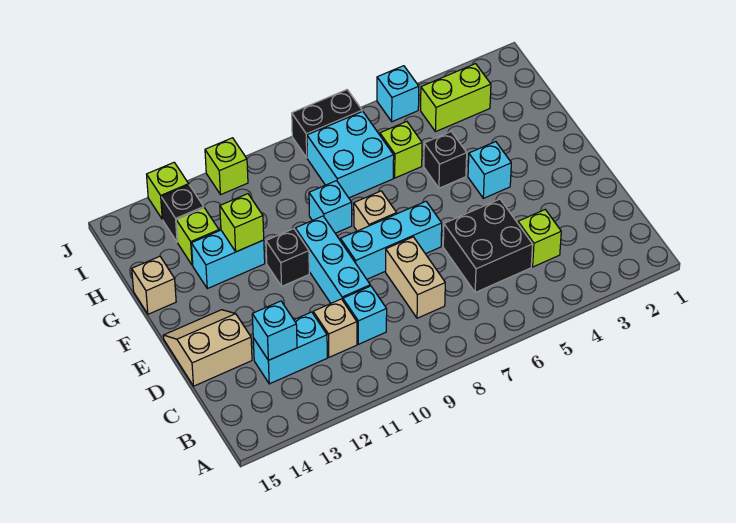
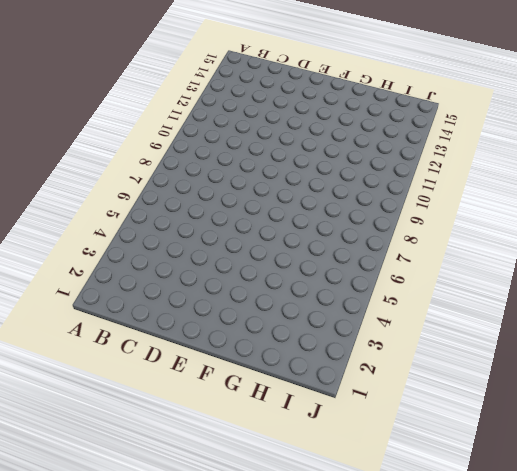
none -> lime brick C4 level 1
none -> black brick C5:D6 level 1
none -> tan brick C8:D8 level 1

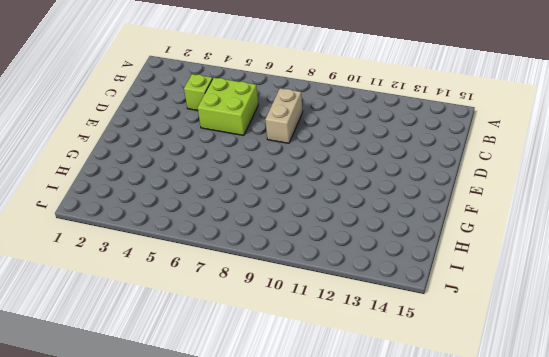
lime brick C5:D6 level 1 -> black brick C5:D6 level 1
none -> cyan brick C10 level 1
none -> tan brick C11 level 1
none -> cyan brick C12:C13 level 1

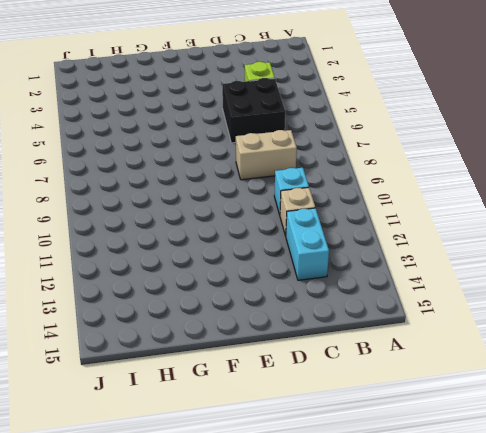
none -> cyan brick D10:F10 level 1
none -> tan slope D14:E15 level 1 top D
none -> cyan brick E7:E9 level 1

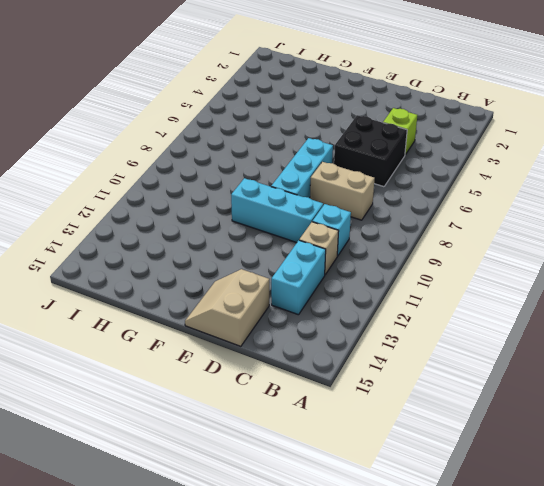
none -> cyan brick F4 level 1
none -> tan brick F8 level 1
none -> black brick F11 level 1

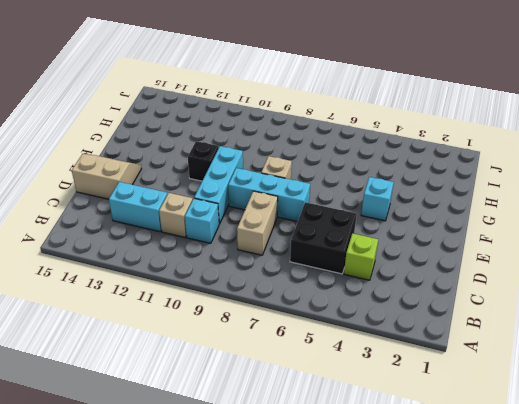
none -> black brick G5 level 1
none -> cyan brick G9 level 1
none -> cyan brick G12:G13 level 1

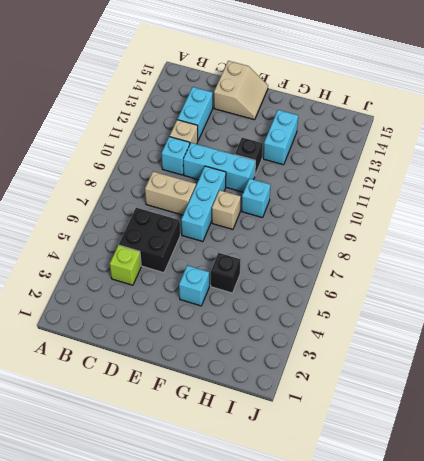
none -> tan brick G15 level 1
none -> lime brick H6 level 1
none -> cyan brick H7:I8 level 1

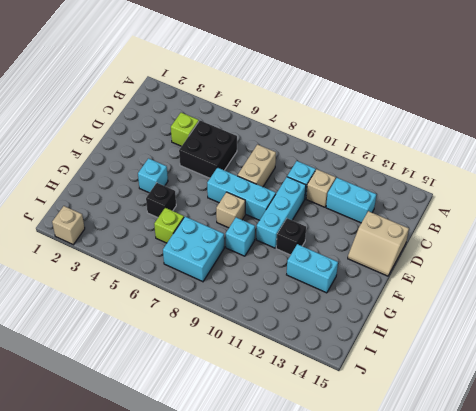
tan brick J2 level 1 -> tan brick G15 level 1
none -> lime brick H13 level 1
none -> lime brick I3:I4 level 1
none -> black brick I13 level 1

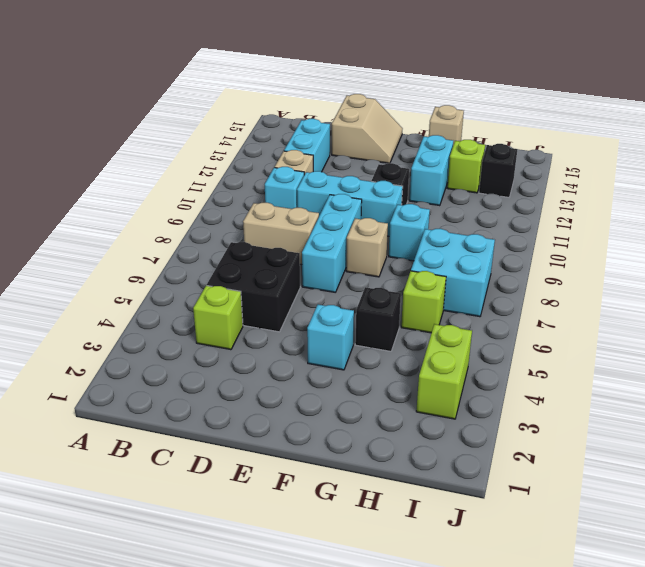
none -> cyan brick J5 level 1
none -> black brick J7:J8 level 1
none -> lime brick J11 level 1

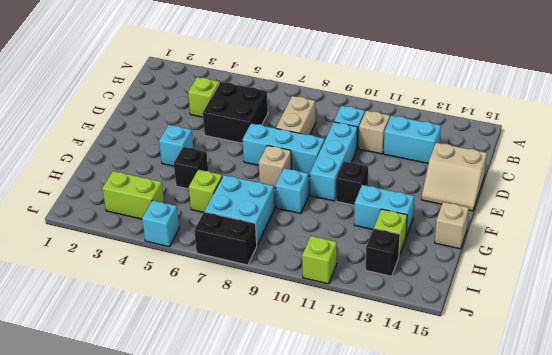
none -> lime brick J13 level 1
none -> cyan brick C13 level 2
none -> lime brick G12 level 2

